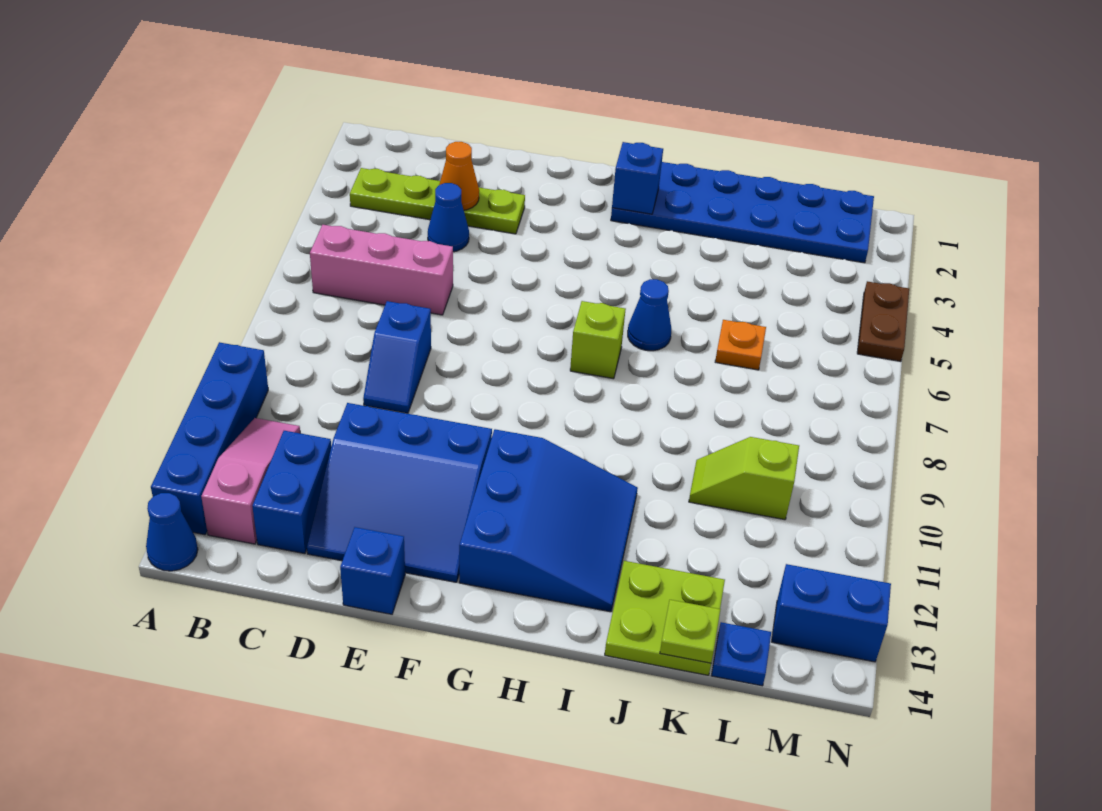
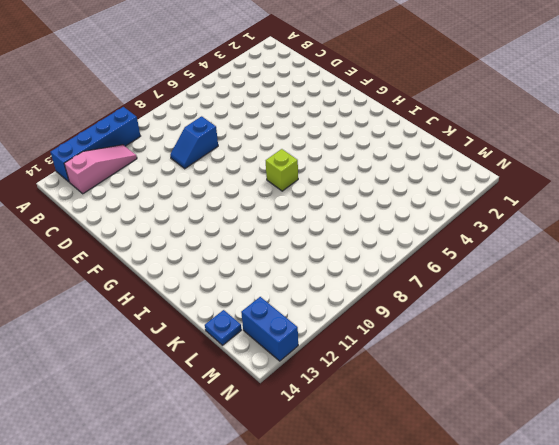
none -> blue cone A14 level 1
none -> lime plate B3:E3 level 1
none -> pink brick B6:D6 level 1

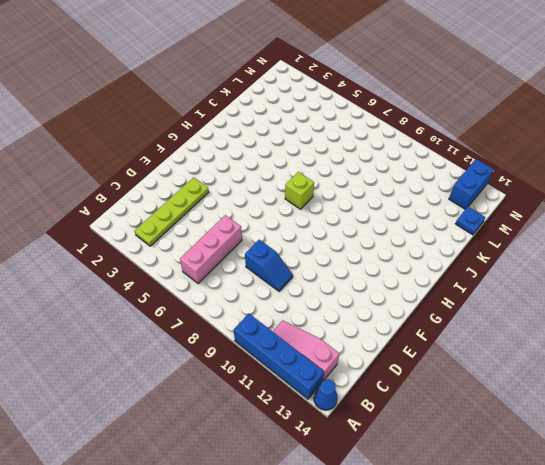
none -> blue brick C12:C13 level 1
none -> blue cone D4 level 1
none -> blue slope D11:F13 level 1 top 11

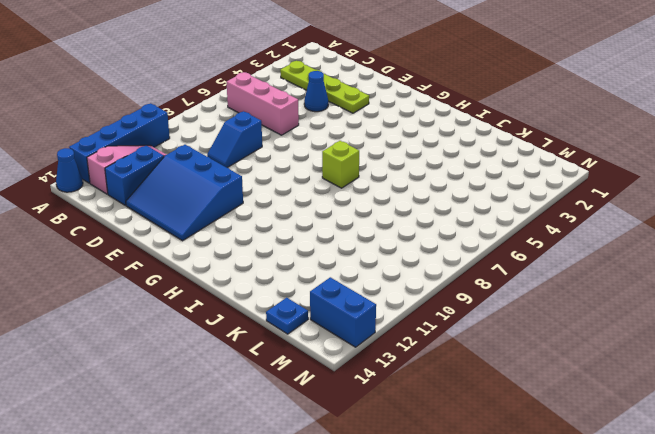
none -> blue brick E14 level 1
none -> blue slope G11:I13 level 1 top G
none -> blue plate H1:M2 level 1

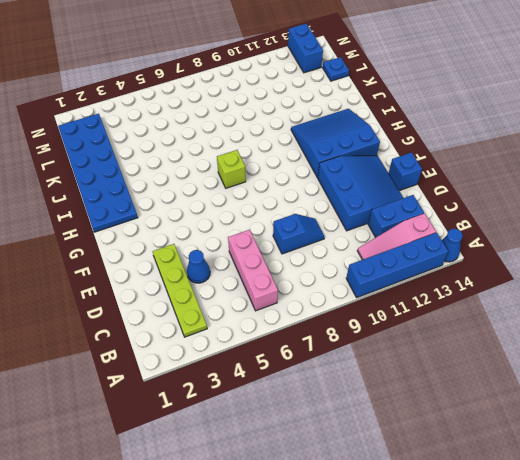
none -> blue cone I6 level 1
none -> lime plate J13:K14 level 1
none -> orange plate K6 level 1

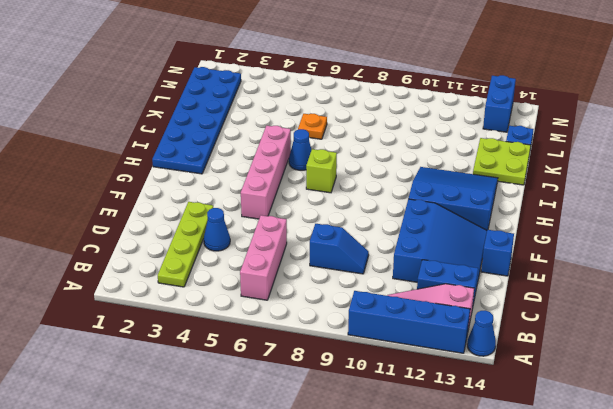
pink brick F5:I5 level 1 -> none
none -> lime slope K10:L10 level 1 top L
none -> brown plate N4:N5 level 1
none -> orange cone D3 level 2

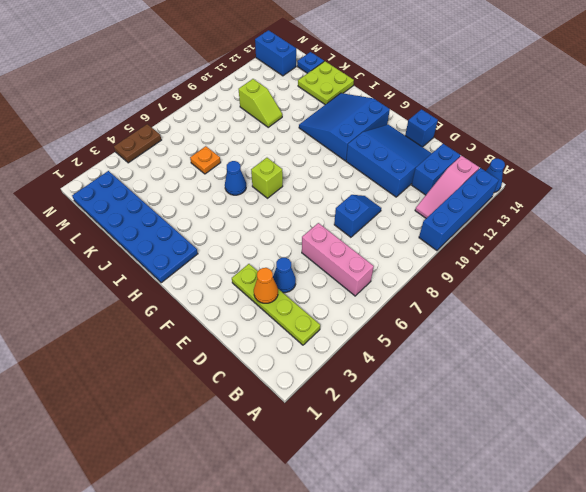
none -> blue brick H2 level 2
none -> lime plate K14 level 2

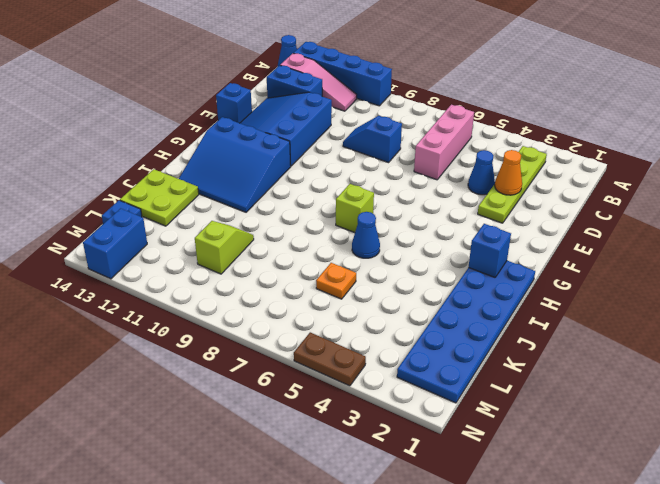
none -> lime plate K14 level 2

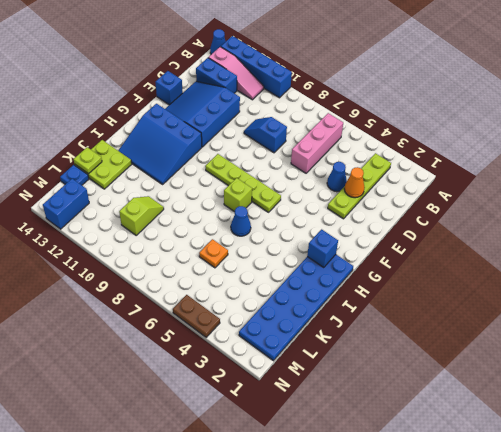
lime plate G6:G9 level 1 -> none

